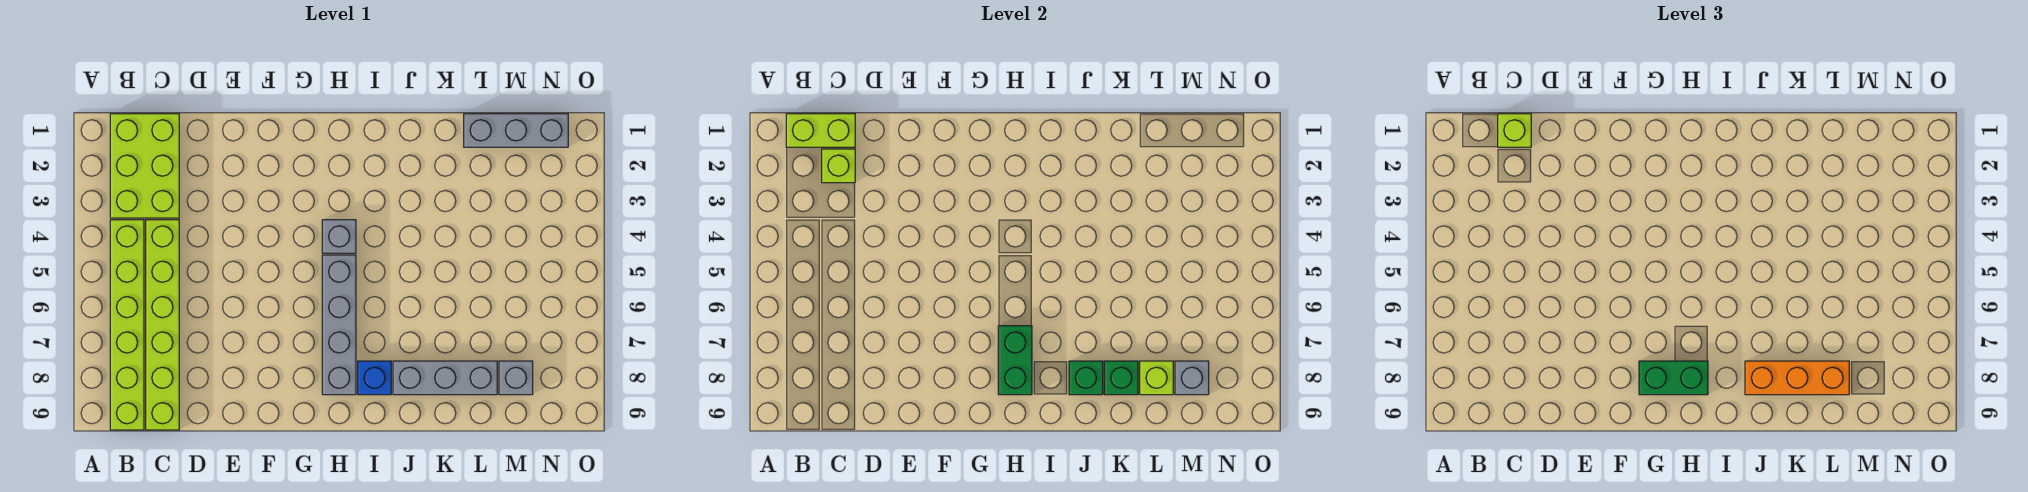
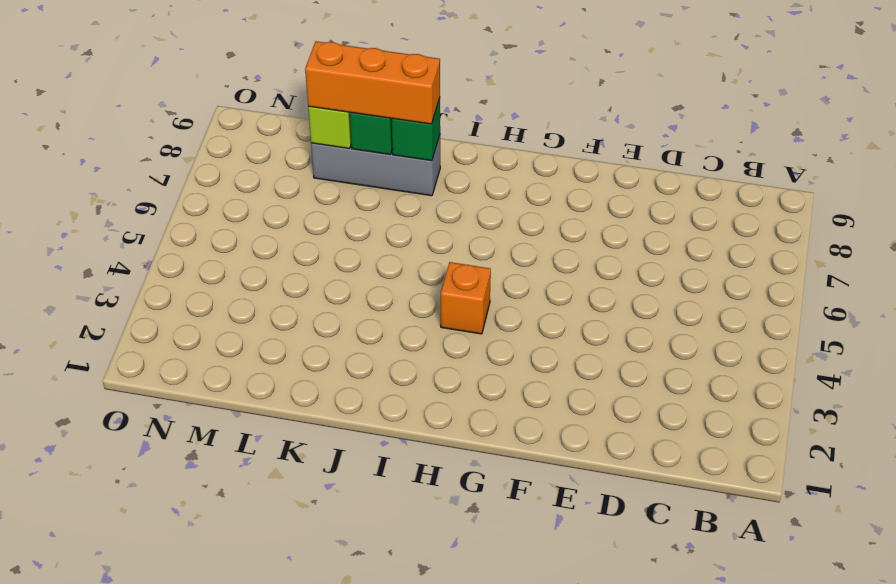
orange brick H4 level 1 -> grey brick H4 level 1
none -> lime brick B1:C3 level 1
none -> lime brick B4:B9 level 1
none -> lime brick C4:C9 level 1

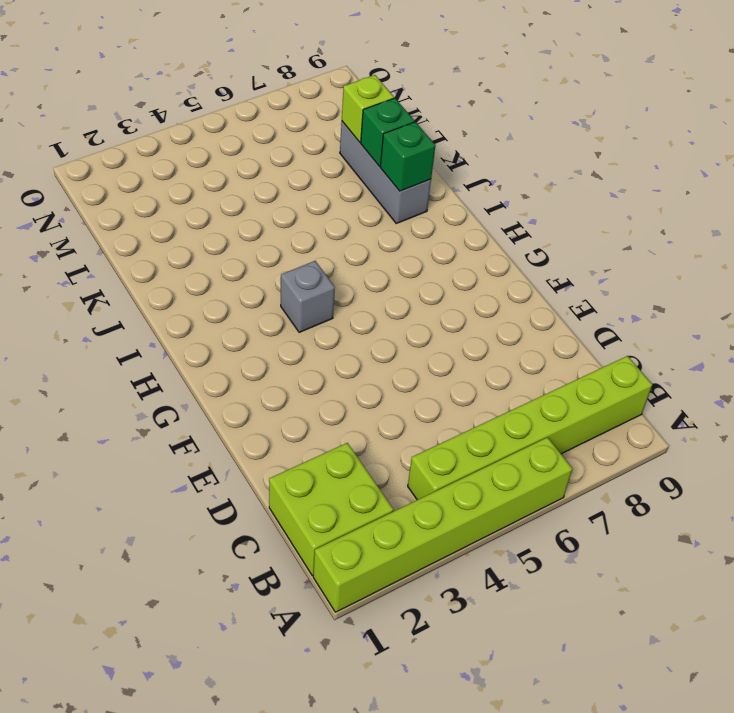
lime brick A1:A6 level 1 -> lime brick C4:C9 level 1
lime brick B1:C2 level 1 -> lime brick B1:C3 level 1
none -> grey brick H5:H8 level 1
none -> blue brick I8 level 1
none -> grey brick L1:N1 level 1

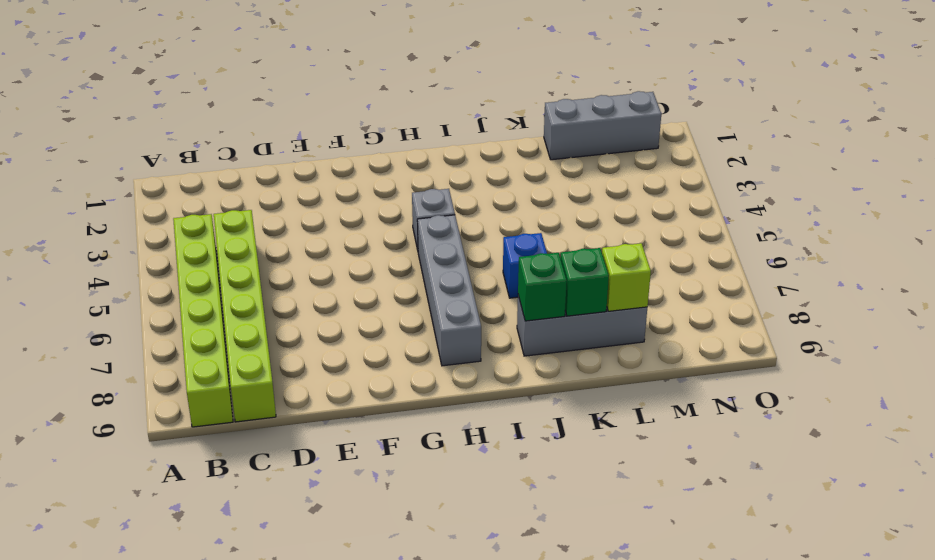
blue brick J6 level 1 -> blue brick I8 level 1
none -> lime brick B1:C3 level 1
none -> grey brick M8 level 1
none -> lime brick B1:C1 level 2

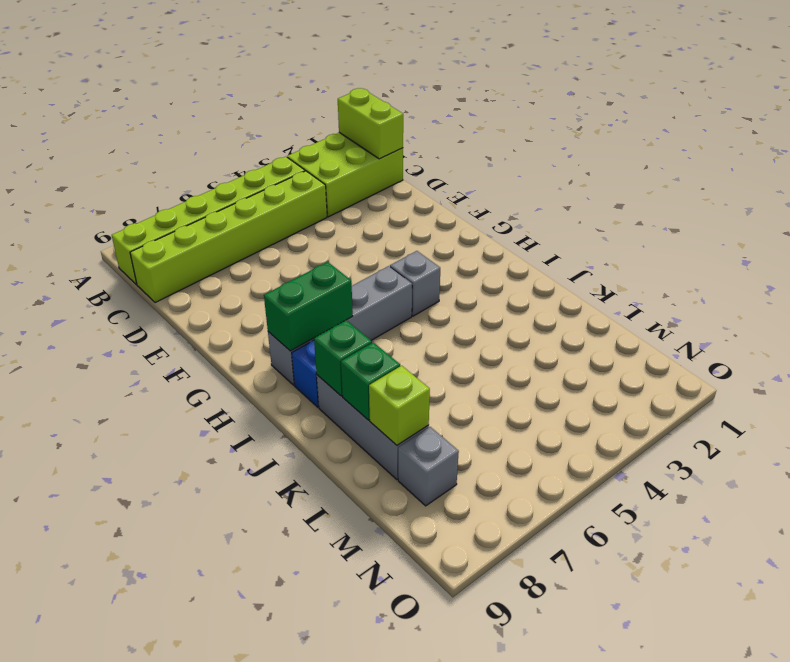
none -> grey brick L1:N1 level 1
none -> lime brick C2 level 2
none -> grey brick M8 level 2

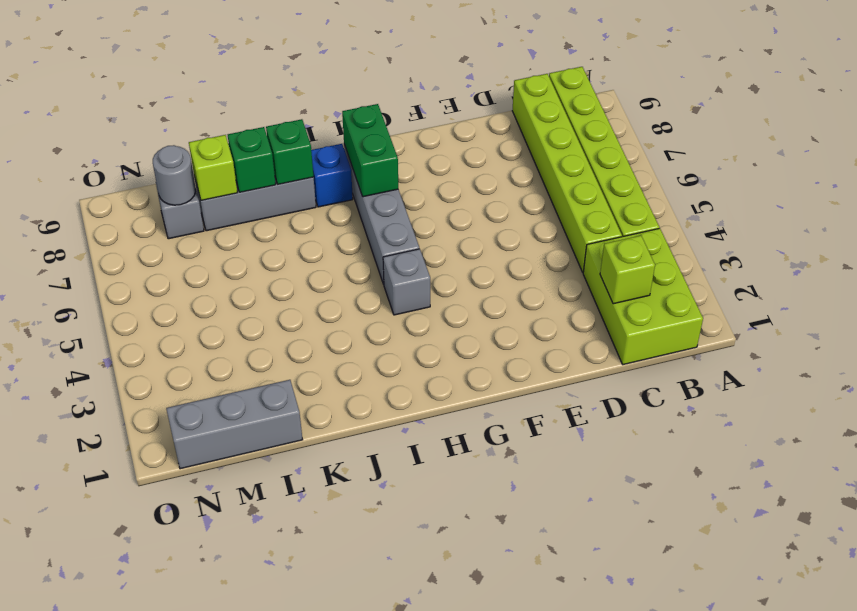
grey round brick M8 level 2 -> grey brick M8 level 2
none -> lime brick B1:C1 level 2
none -> lime brick C1 level 3
none -> green brick G8:H8 level 3

